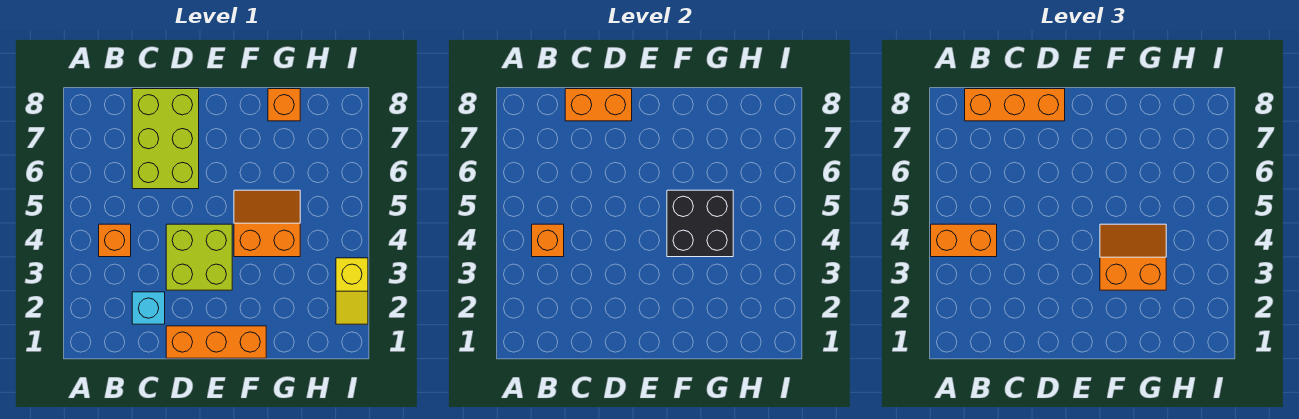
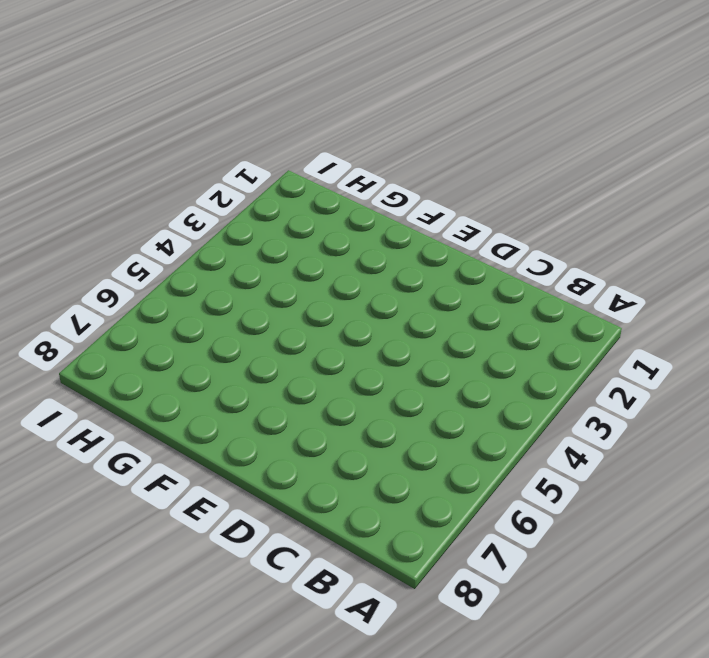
none -> orange brick B4 level 1
none -> cyan brick C2 level 1
none -> lime brick C6:D8 level 1

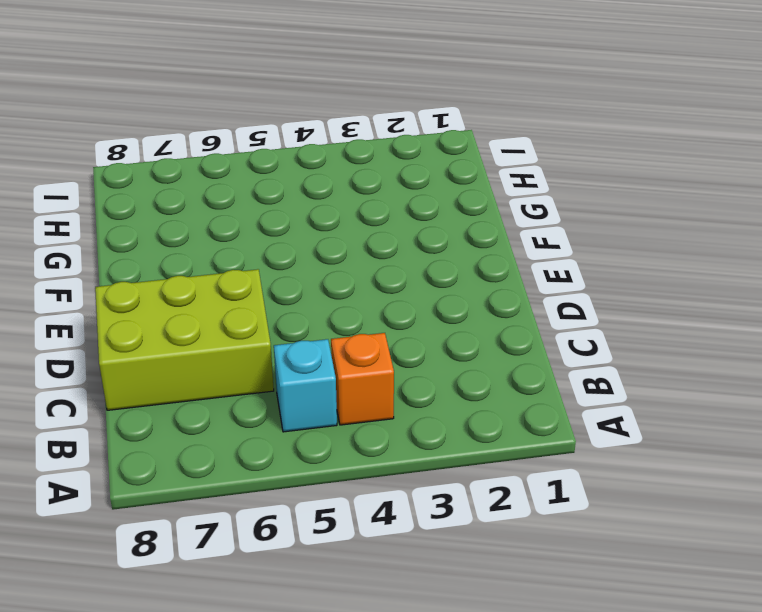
cyan brick B5 level 1 -> cyan brick C2 level 1
none -> orange brick D1:F1 level 1
none -> lime brick D3:E4 level 1
none -> orange slope F4:G5 level 1 top 4

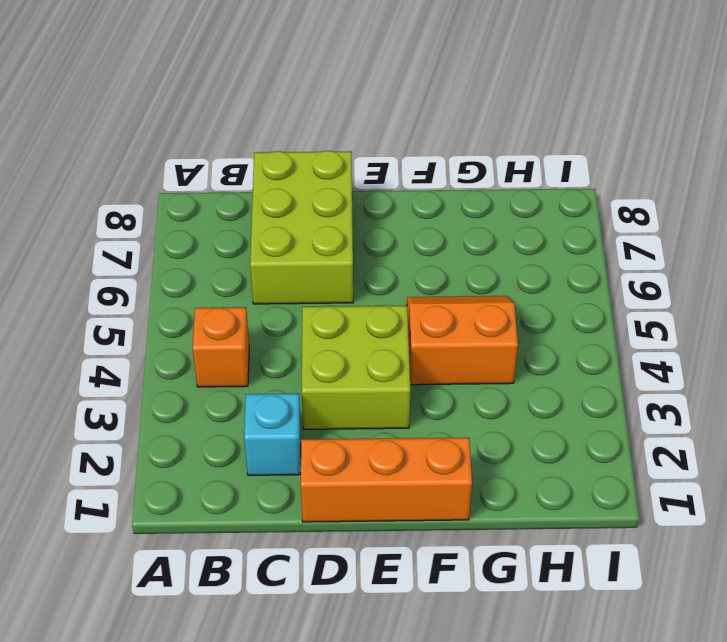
none -> orange brick G8 level 1
none -> yellow slope I2:I3 level 1 top 3
none -> orange brick B4 level 2

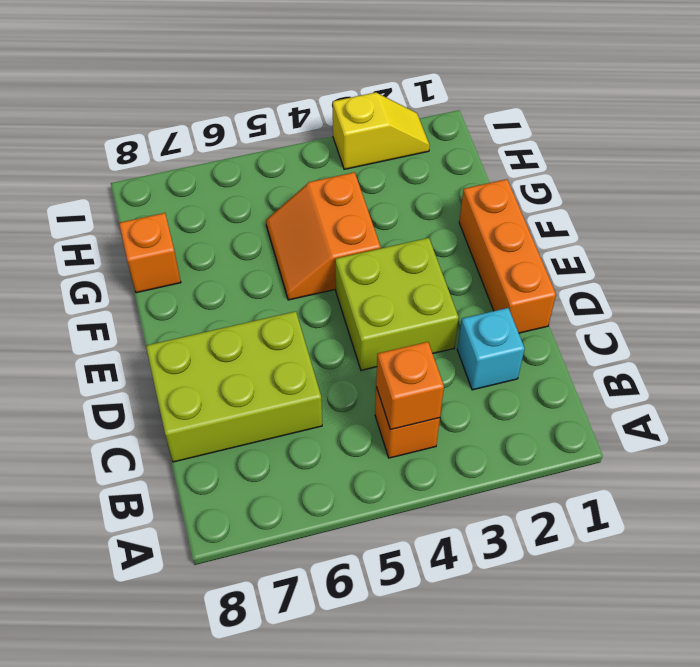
none -> orange brick C8:D8 level 2
none -> black brick F4:G5 level 2
none -> orange brick A4:B4 level 3

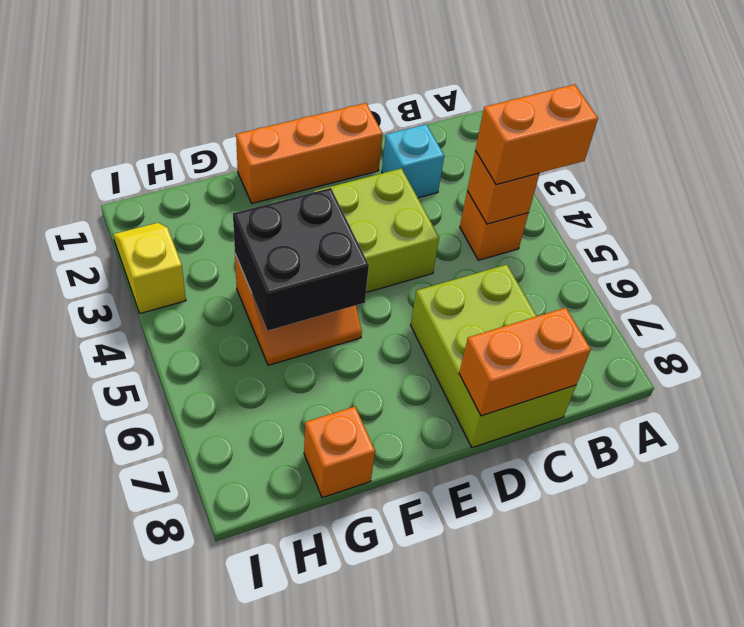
none -> orange brick B8:D8 level 3
none -> orange slope F3:G4 level 3 top 3

